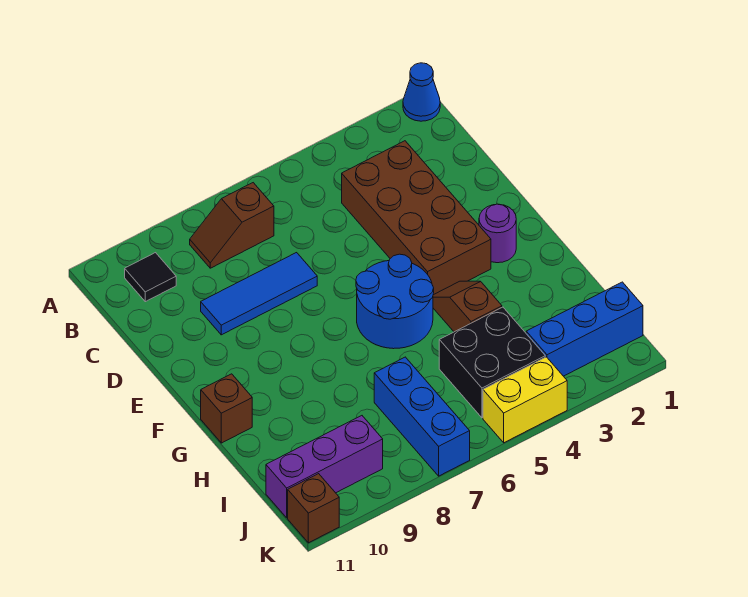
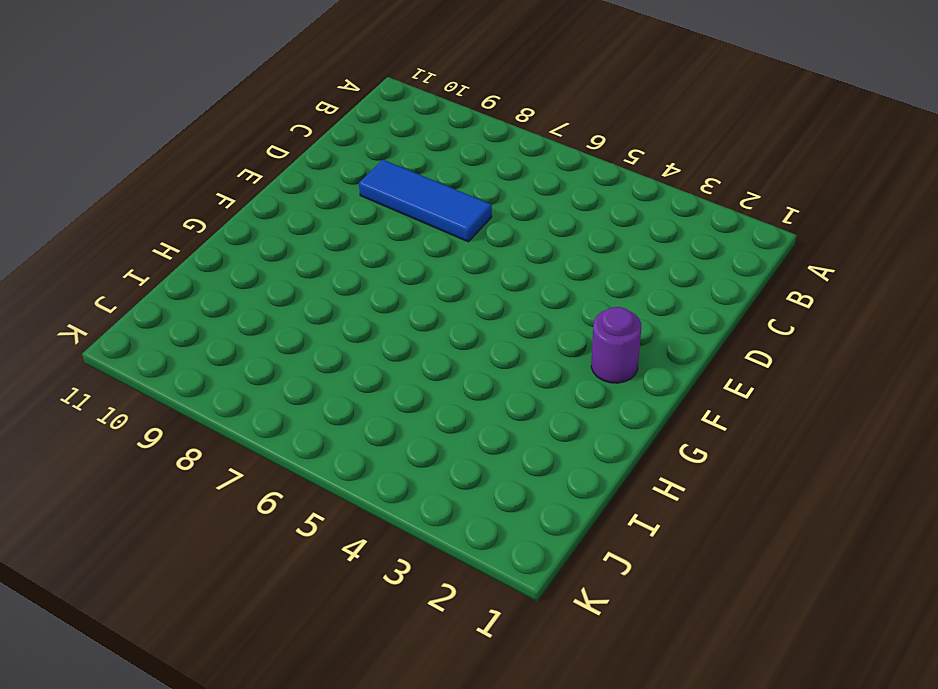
none -> blue cone A1 level 1
none -> brown slope B7:B8 level 1 top 7
none -> black tile B10 level 1

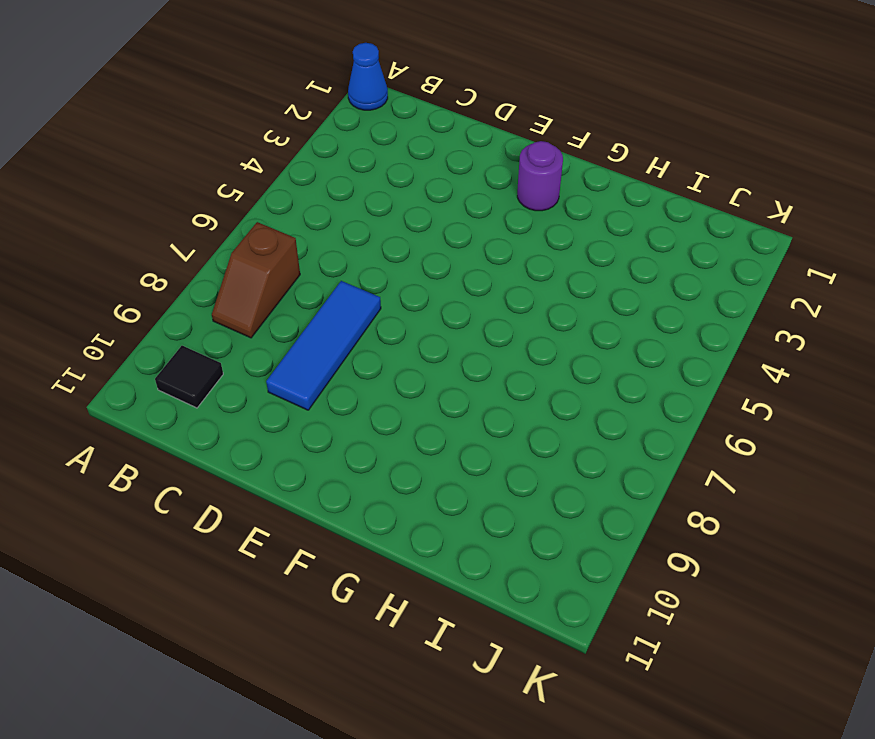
none -> brown brick C3:F4 level 1
none -> blue round brick F5:G6 level 1
none -> brown slope G4:H4 level 1 top H

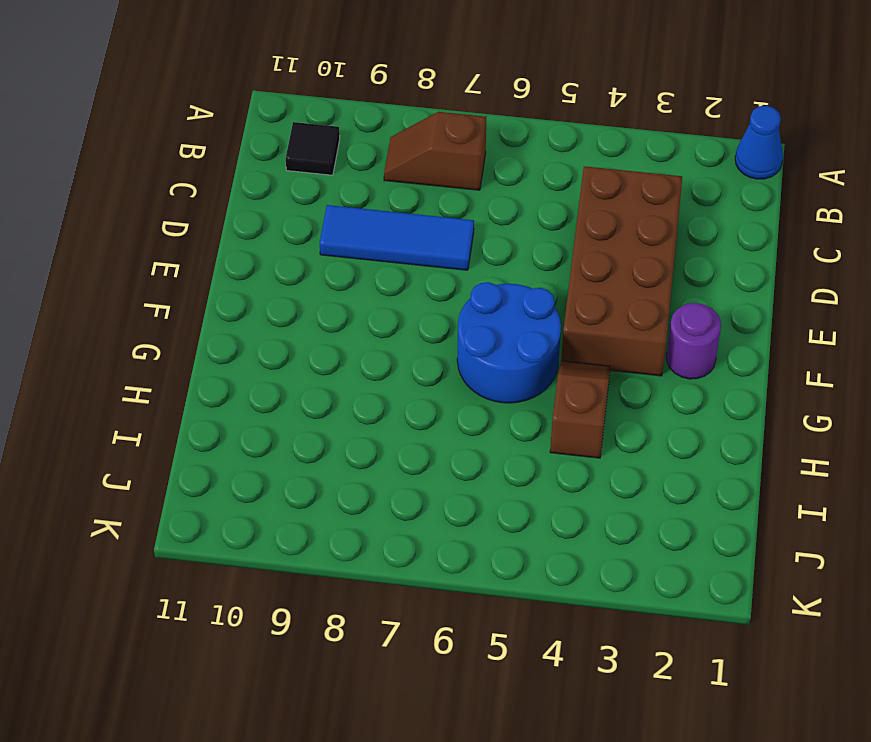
none -> brown brick G11 level 1
none -> black brick I4:J5 level 1
none -> blue brick I7:K7 level 1

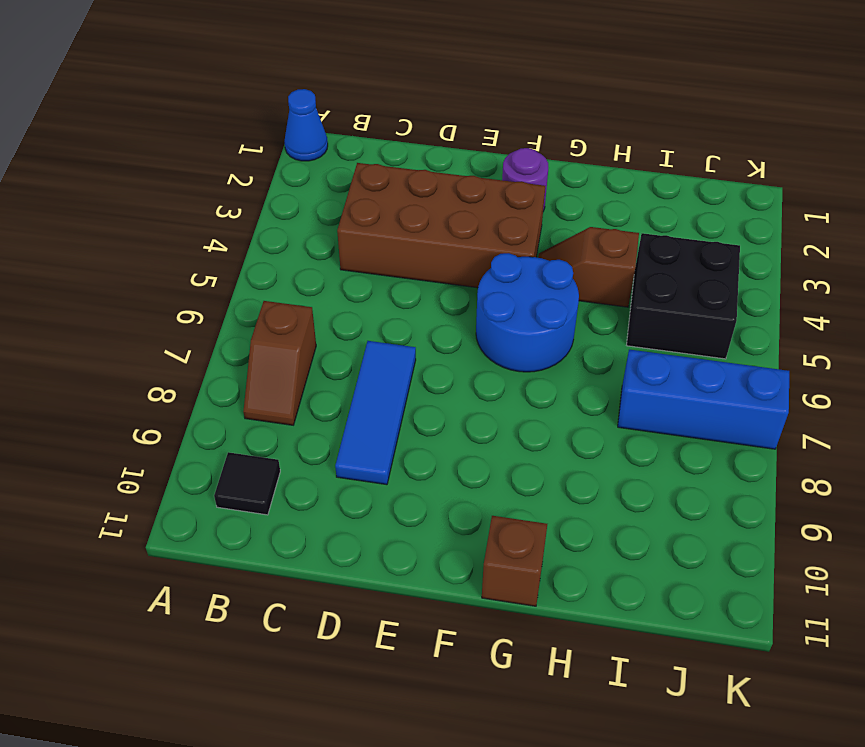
none -> blue brick J1:J3 level 1
none -> purple brick J9:J11 level 1
none -> yellow brick K4:K5 level 1

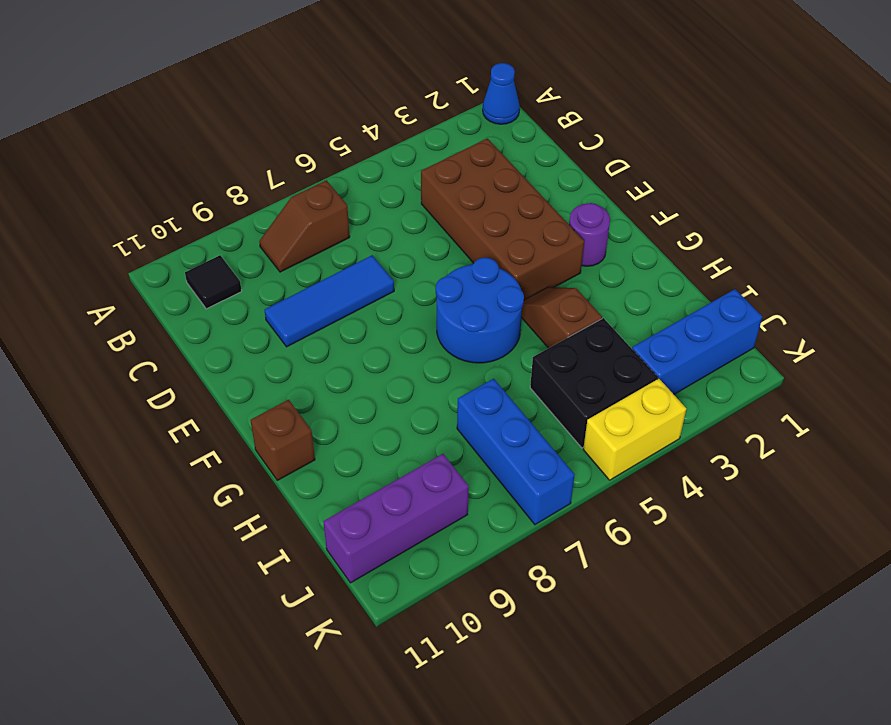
none -> brown brick K11 level 1

